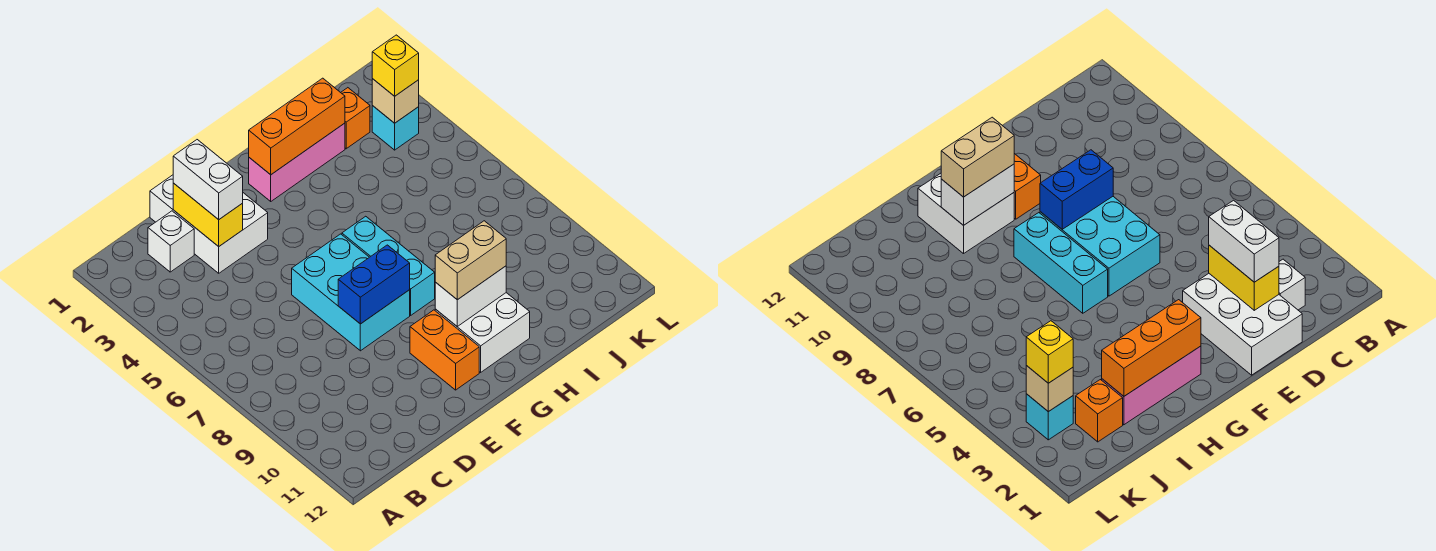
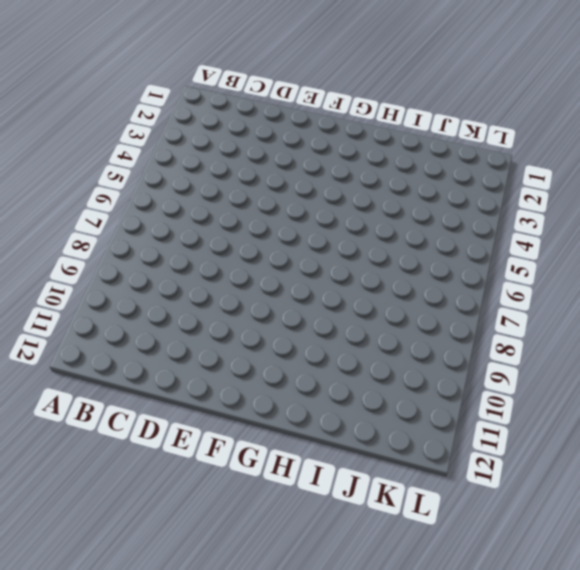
none -> white brick C2 level 1
none -> white brick D1:E3 level 1
none -> cyan brick E6:F8 level 1

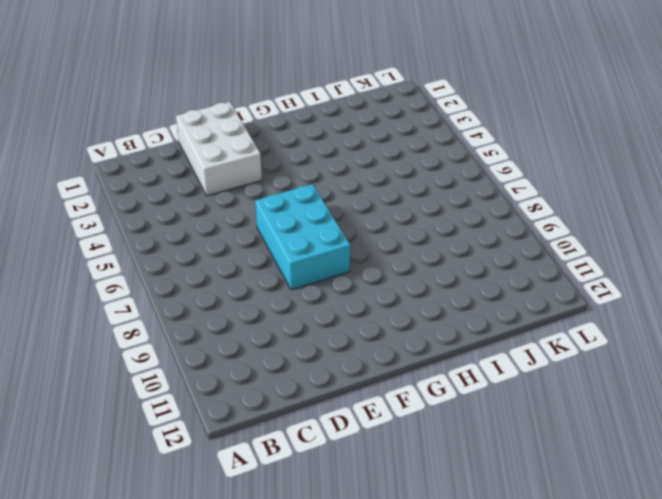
none -> white brick C2 level 1
none -> orange brick F10:F11 level 1
none -> pink brick G2:I2 level 1

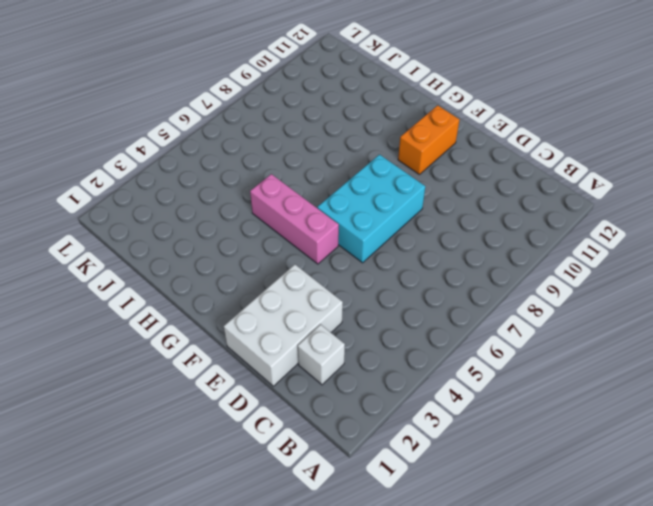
pink brick F5:H5 level 1 -> pink brick G2:I2 level 1
none -> cyan brick G6:G8 level 1
none -> white brick G10:H11 level 1
none -> orange brick J2 level 1

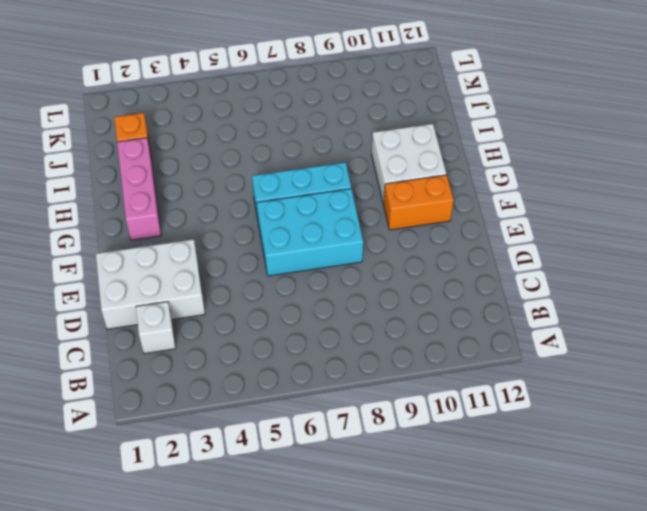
none -> cyan brick K3 level 1
none -> yellow brick D2:D3 level 2
none -> blue brick E8:F8 level 2

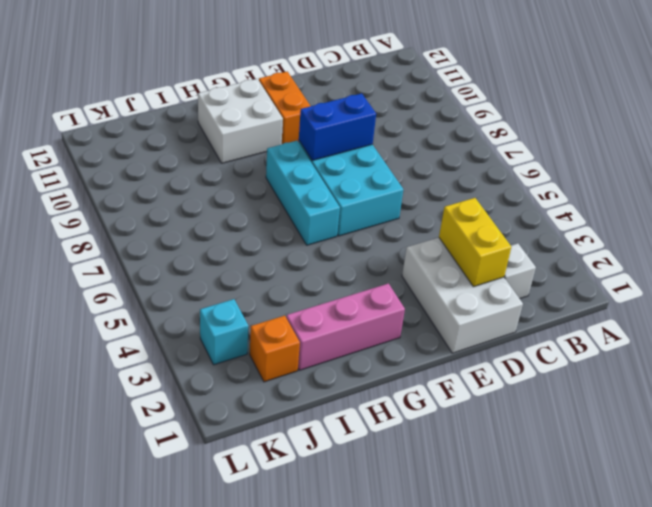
none -> orange brick G2:I2 level 2
none -> white brick G10:H10 level 2
none -> tan brick K3 level 2

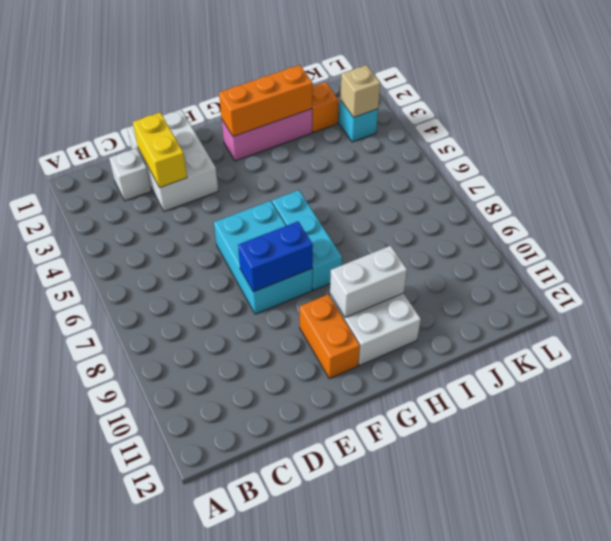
none -> white brick D2:D3 level 3
none -> tan brick G10:H10 level 3
none -> yellow brick K3 level 3

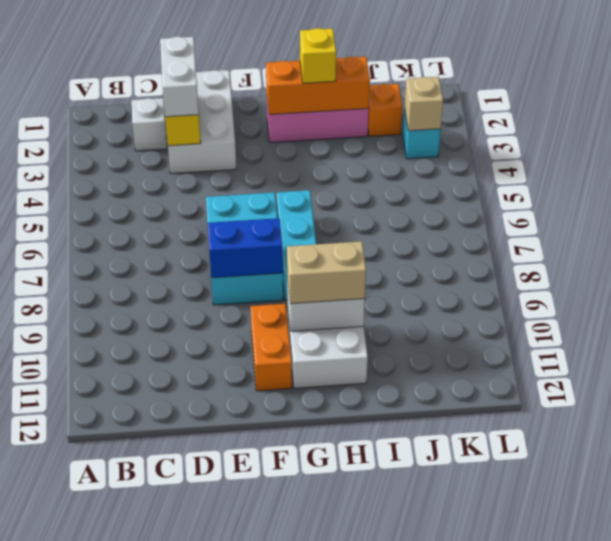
yellow brick H2 level 3 -> yellow brick K3 level 3

